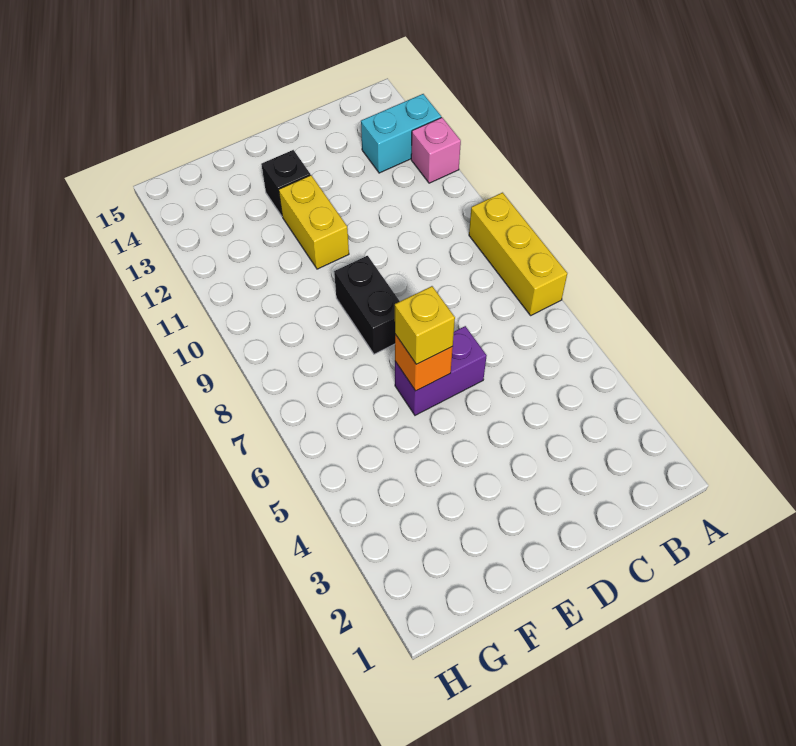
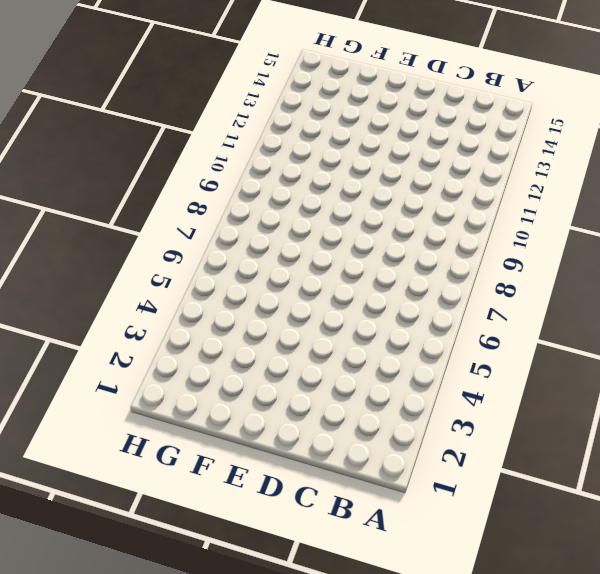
none -> yellow brick A7:A9 level 1
none -> pink brick A12 level 1

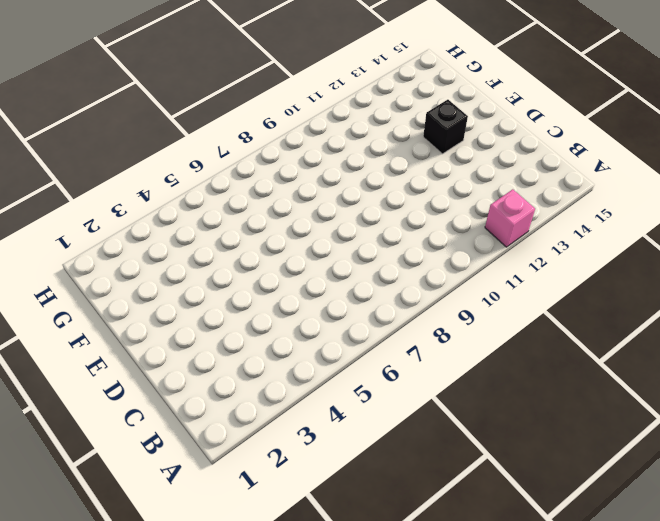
none -> yellow brick A7:A9 level 1
none -> cyan brick A13:B13 level 1

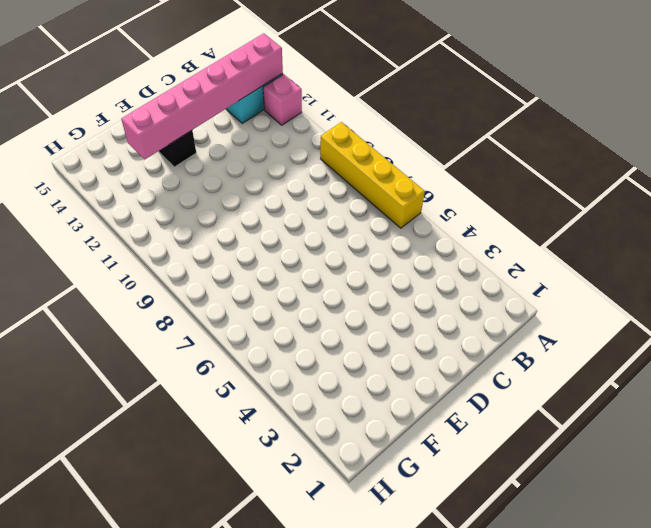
yellow brick A6:A9 level 1 -> yellow brick A7:A9 level 1
pink brick A13:F13 level 2 -> none
none -> purple brick D6:E6 level 1
none -> black brick E8:E9 level 1

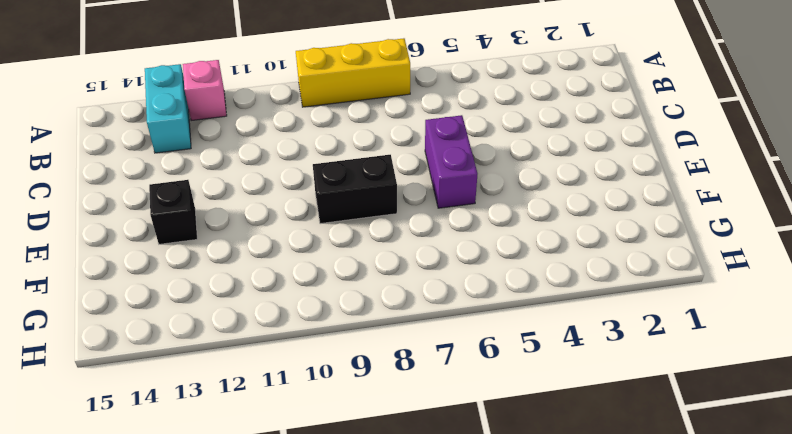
none -> yellow brick E11:E12 level 1
none -> orange brick E6 level 2

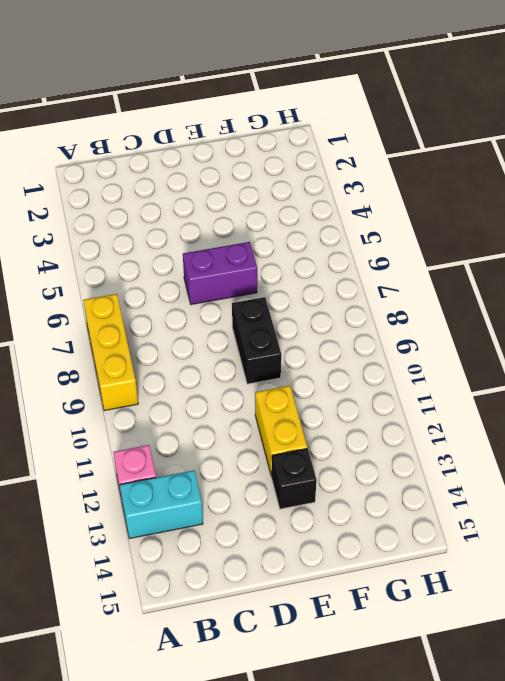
none -> orange brick E6 level 2
none -> yellow brick E6 level 3

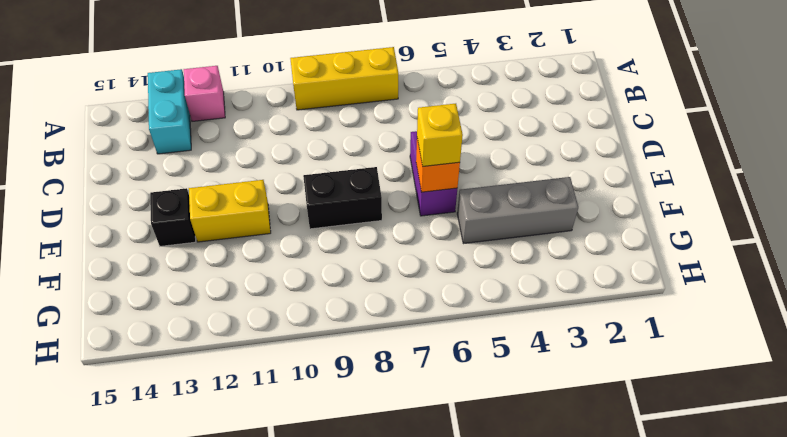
grey brick F3:F5 level 1 -> none

